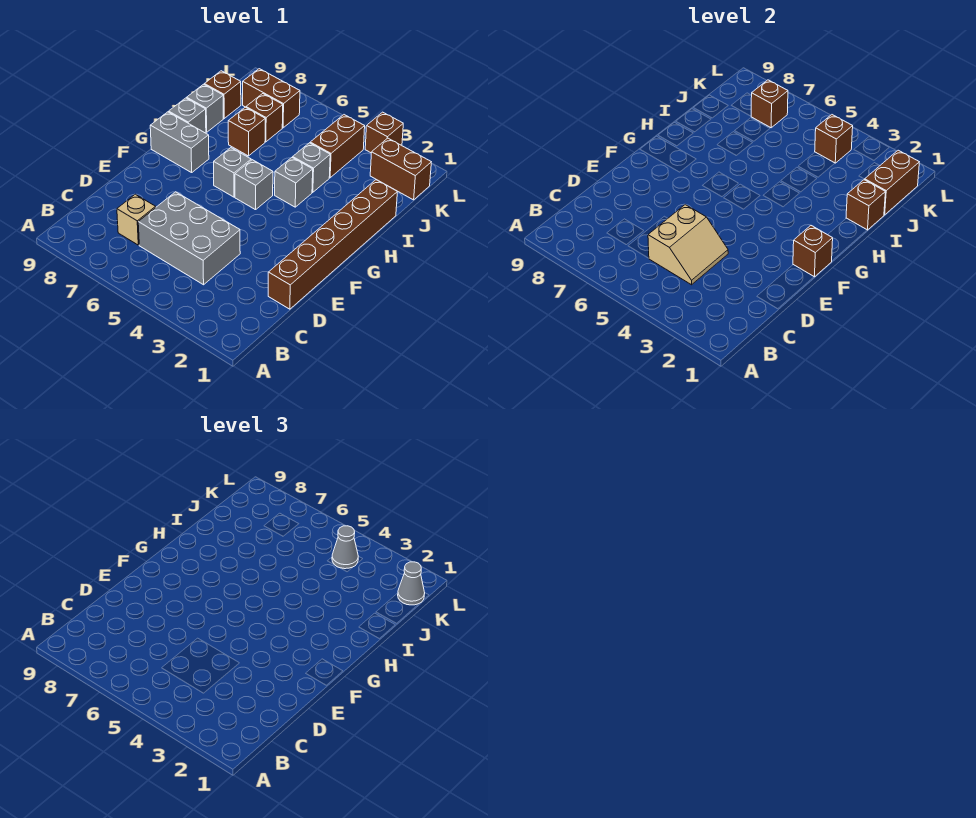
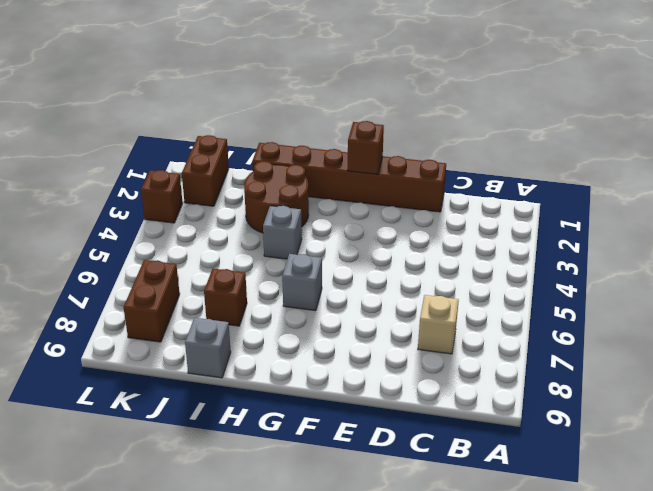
brown round brick H2:I3 level 1 -> none
none -> grey brick C4:D6 level 1
none -> grey brick G5 level 1
none -> grey brick G8:G9 level 1

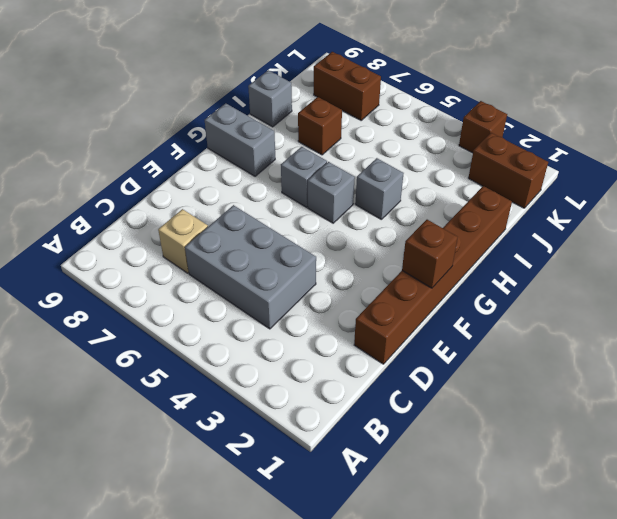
none -> grey brick H9 level 1
none -> grey brick I4 level 1
none -> brown brick J4:K4 level 1

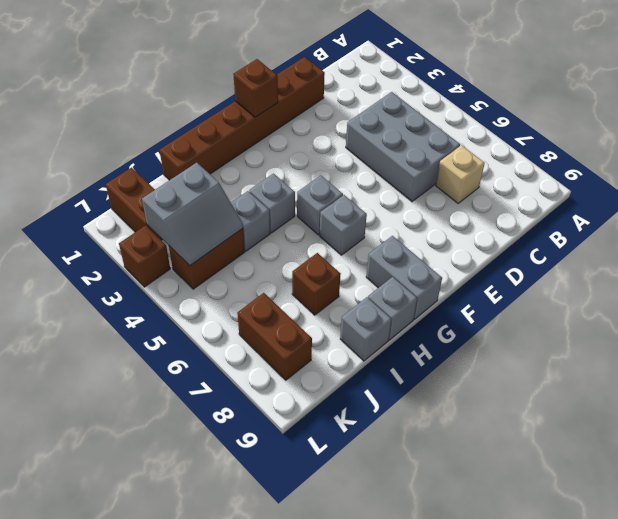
grey slope J3:K4 level 2 top 3 -> brown brick K4 level 2
none -> brown brick J7 level 1
none -> brown brick J9 level 1
none -> tan slope C4:D5 level 2 top 5

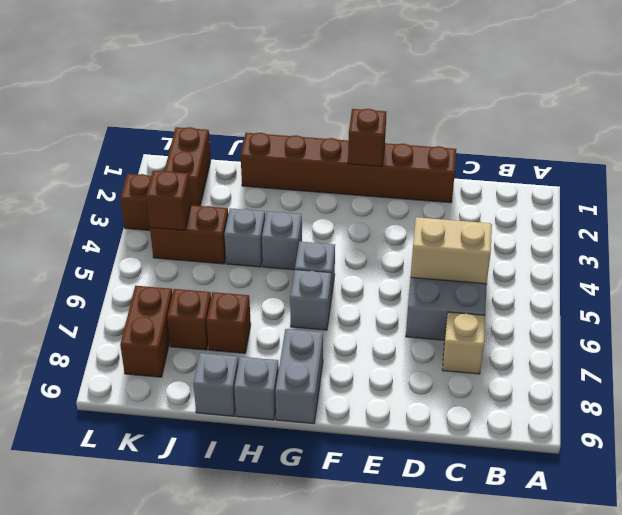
none -> brown brick J9 level 1
none -> brown brick I1 level 2
none -> brown brick J1:K1 level 2

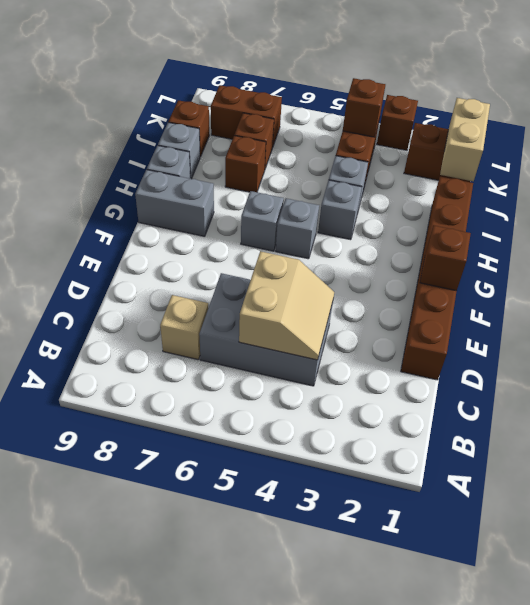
tan brick J1:K1 level 2 -> brown brick J1:K1 level 2
none -> brown brick I1 level 2
none -> brown brick K7 level 2
none -> grey cone K1 level 3

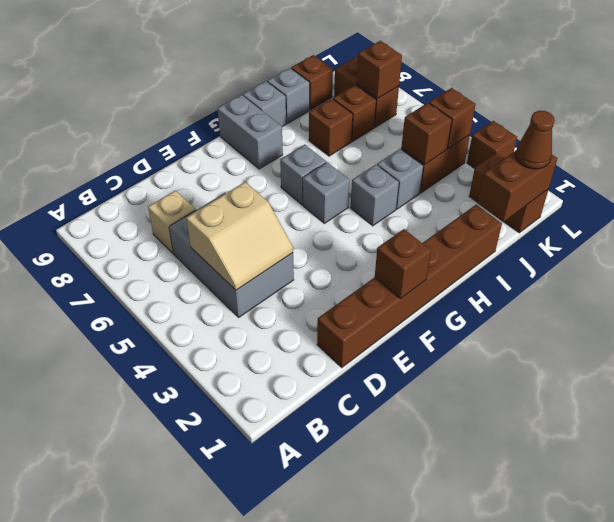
brown brick J4 level 2 -> brown brick I1 level 2
brown cone K1 level 3 -> grey cone K1 level 3
none -> grey cone K4 level 3

